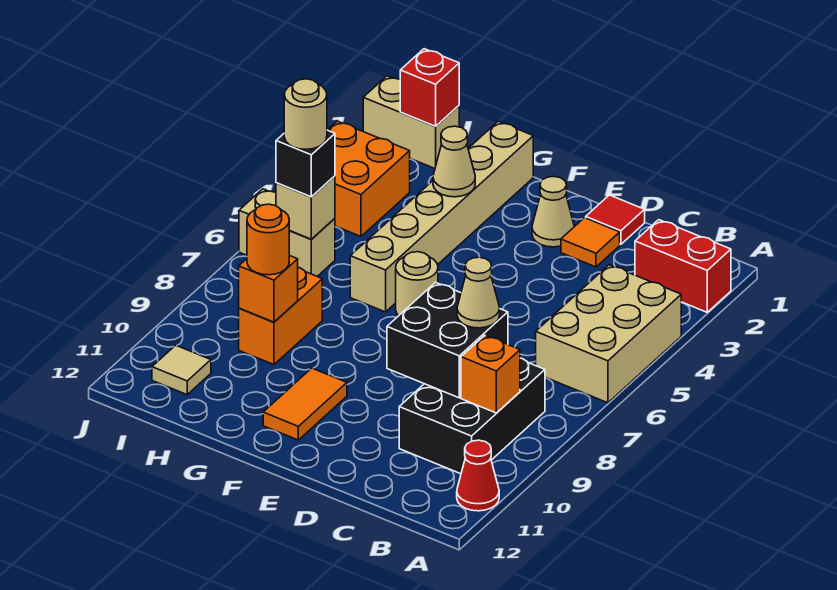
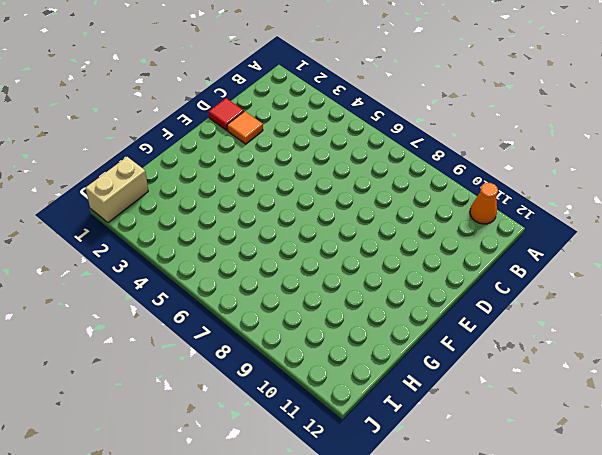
orange cone A11 level 1 -> red cone A11 level 1
none -> red brick A2:B2 level 1
none -> tan brick A4:B6 level 1
none -> black brick B8:C10 level 1

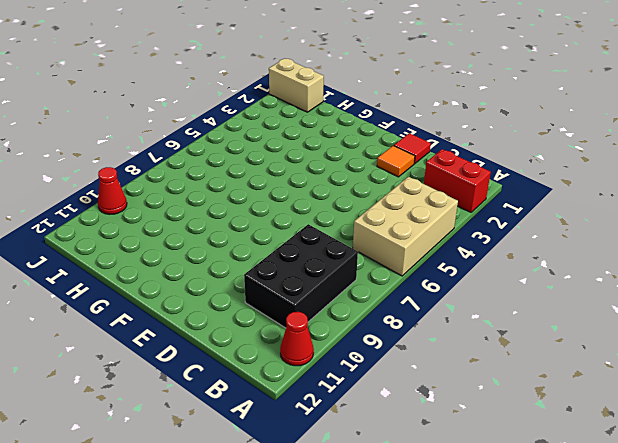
red cone J10 level 1 -> none
none -> tan cone E2 level 1
none -> tan round brick F6 level 1
none -> orange tile F10:F11 level 1

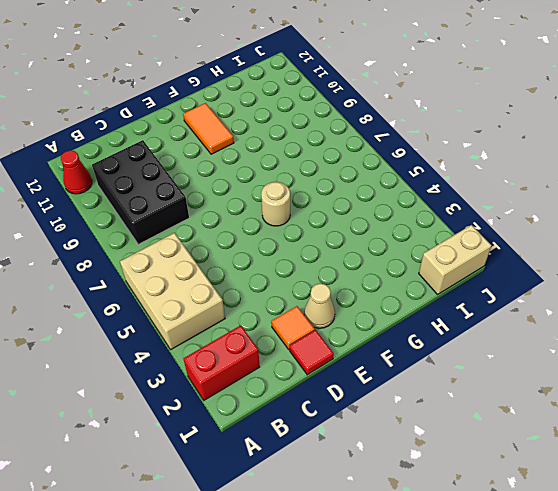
none -> tan brick G1:G6 level 1
none -> orange brick H8:H9 level 1
none -> orange brick I3:J4 level 1

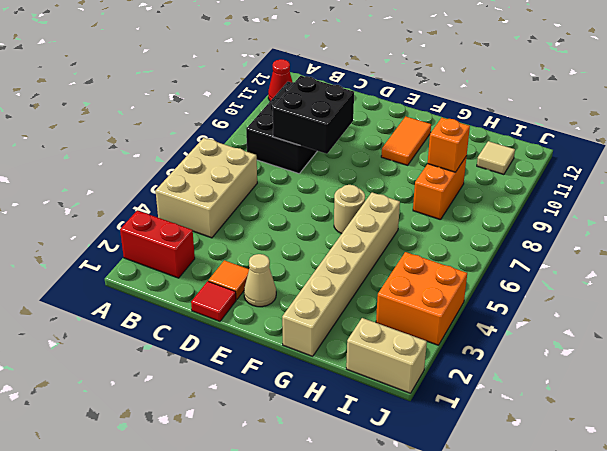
none -> tan brick I6:J6 level 1
none -> orange brick B9 level 2
none -> tan cone G3 level 2

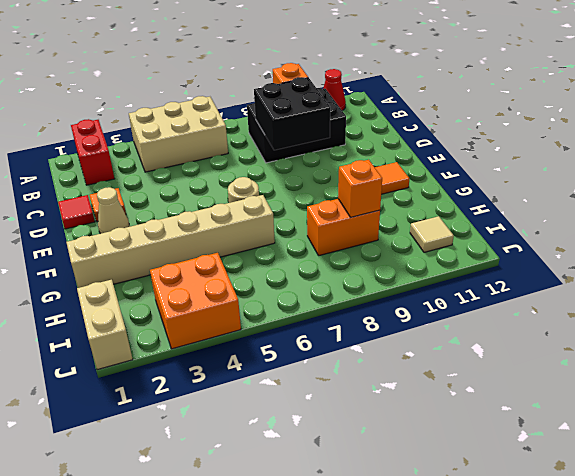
none -> tan brick I6:J6 level 1
none -> tan cone G3 level 2
none -> red brick I1 level 2

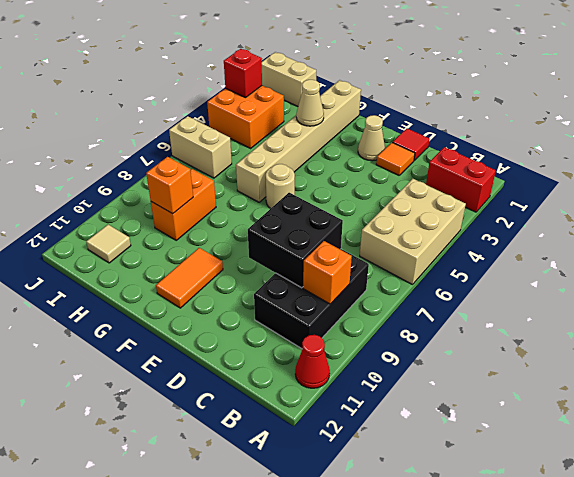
red brick J3 level 2 -> red brick I1 level 2
none -> tan brick I6 level 2
none -> tan cone C8 level 3
none -> orange round brick H9 level 3

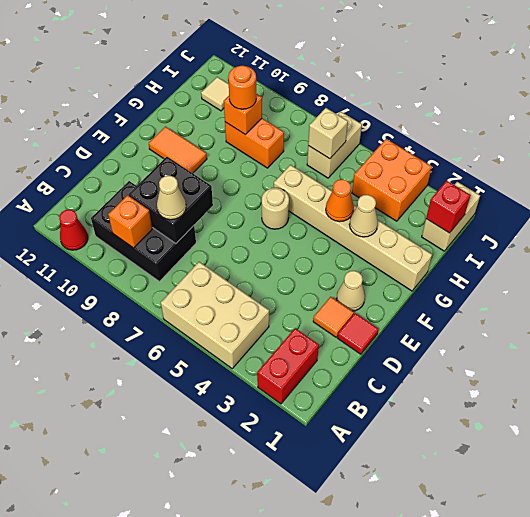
orange cone G4 level 2 -> none
none -> black brick I6 level 3
none -> tan round brick I6 level 4

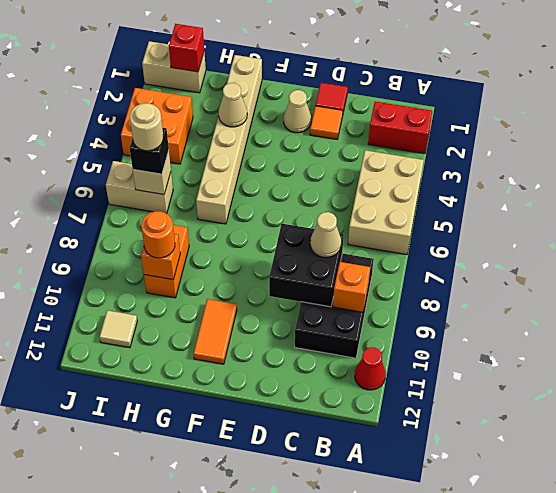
none -> tan round brick F6 level 1

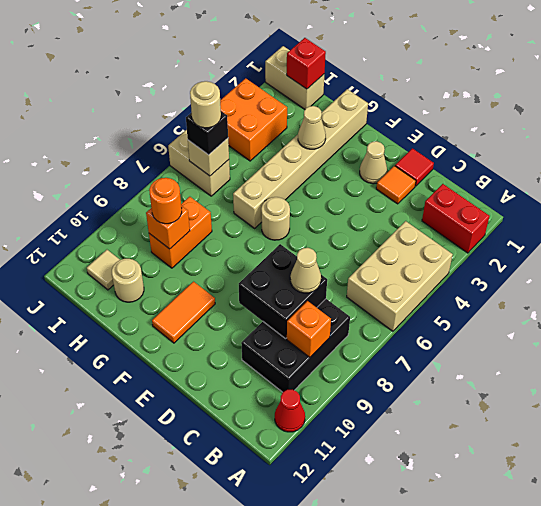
tan round brick H11 level 1 -> none

